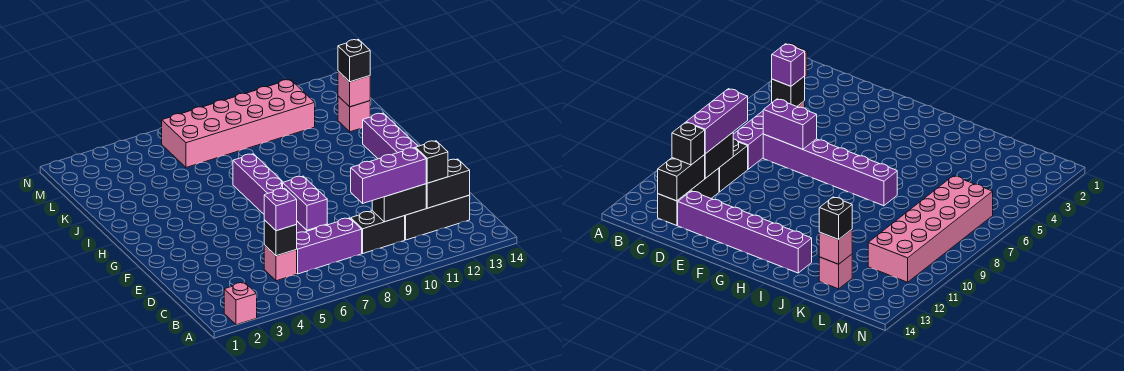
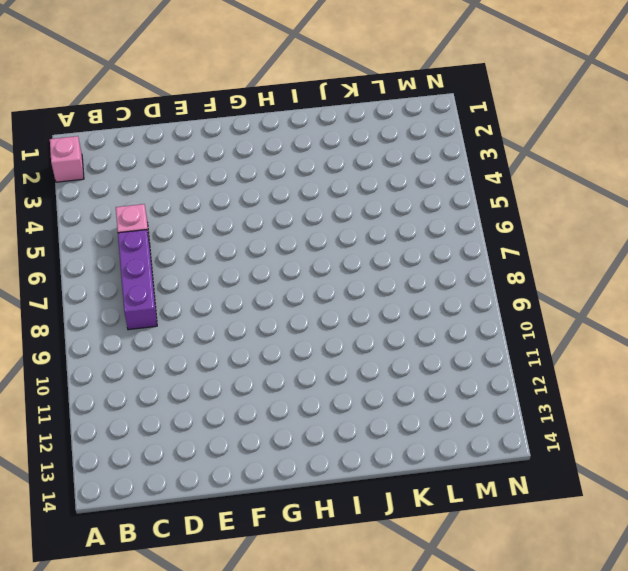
none -> black brick C9:C10 level 1
none -> black brick C11:C13 level 1
none -> purple brick D7:I7 level 1

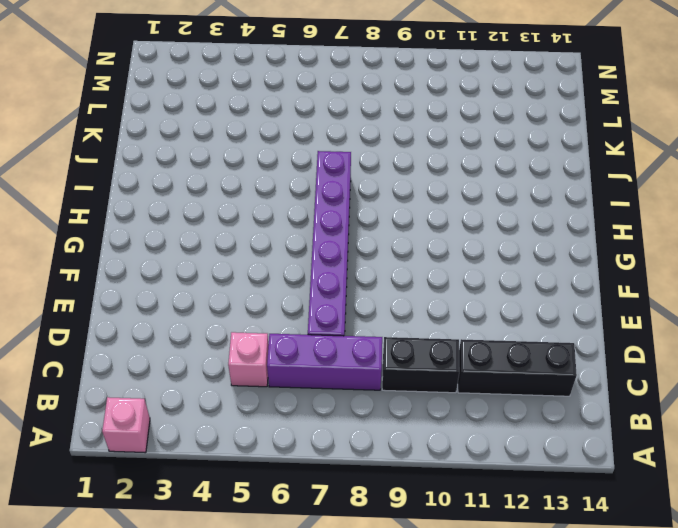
none -> purple brick D13:I13 level 1
none -> pink brick K13 level 1
none -> pink brick L6:M11 level 1

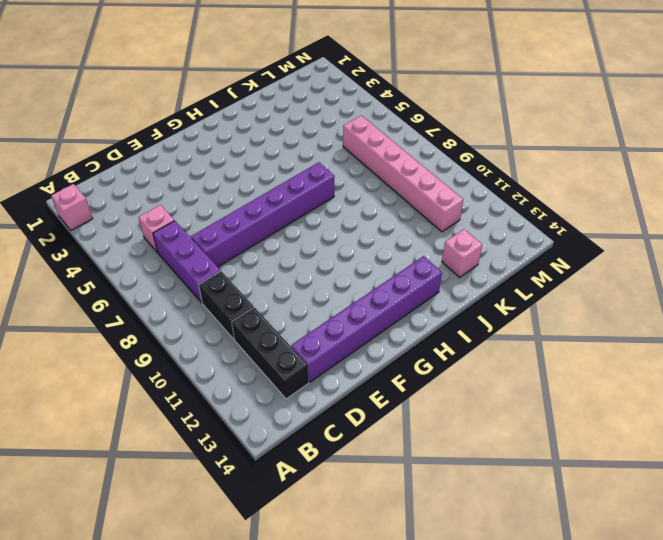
pink brick L6:L11 level 1 -> pink brick L6:M11 level 1
none -> black brick C5 level 2
none -> black brick C10:C11 level 2
none -> black brick C12:C13 level 2

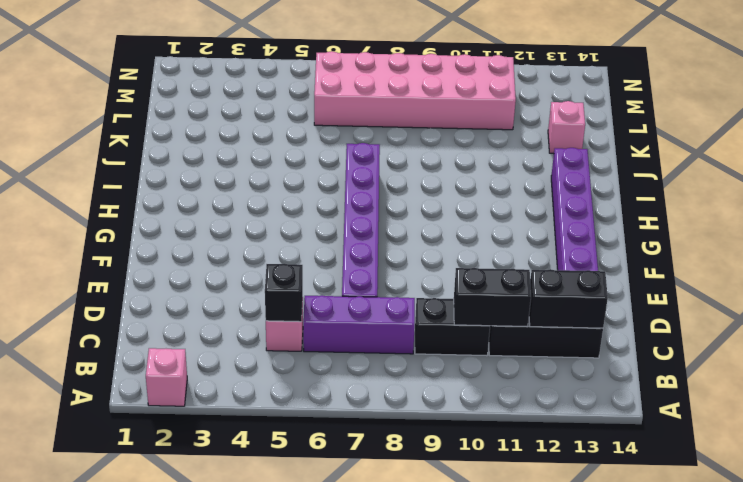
none -> purple brick D7:E7 level 2
none -> pink brick K13 level 2
none -> purple brick C5 level 3

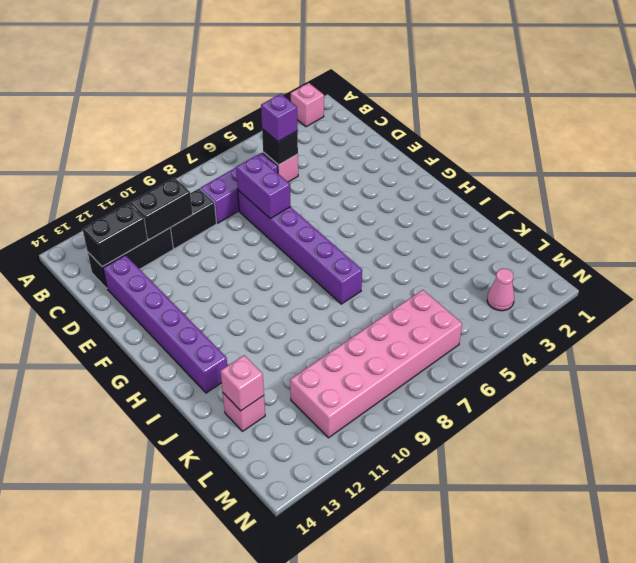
pink cone M3 level 1 -> none
none -> purple brick C9:C11 level 3
none -> black brick C12 level 3
none -> black brick K13 level 3

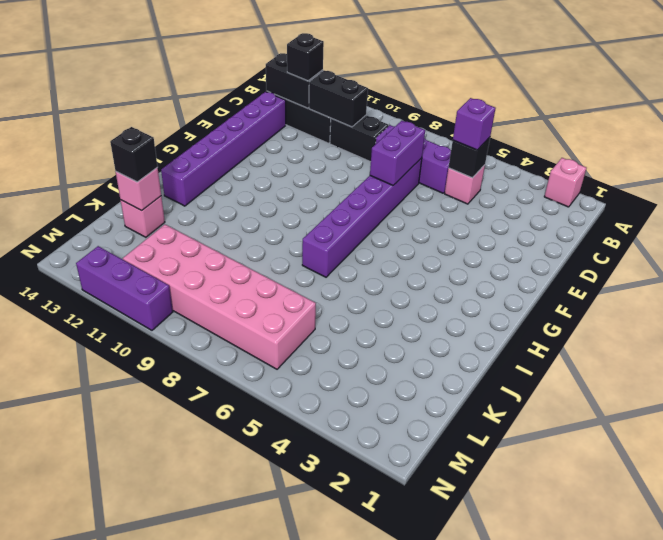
purple brick N10:N12 level 1 -> purple brick C9:C11 level 3

